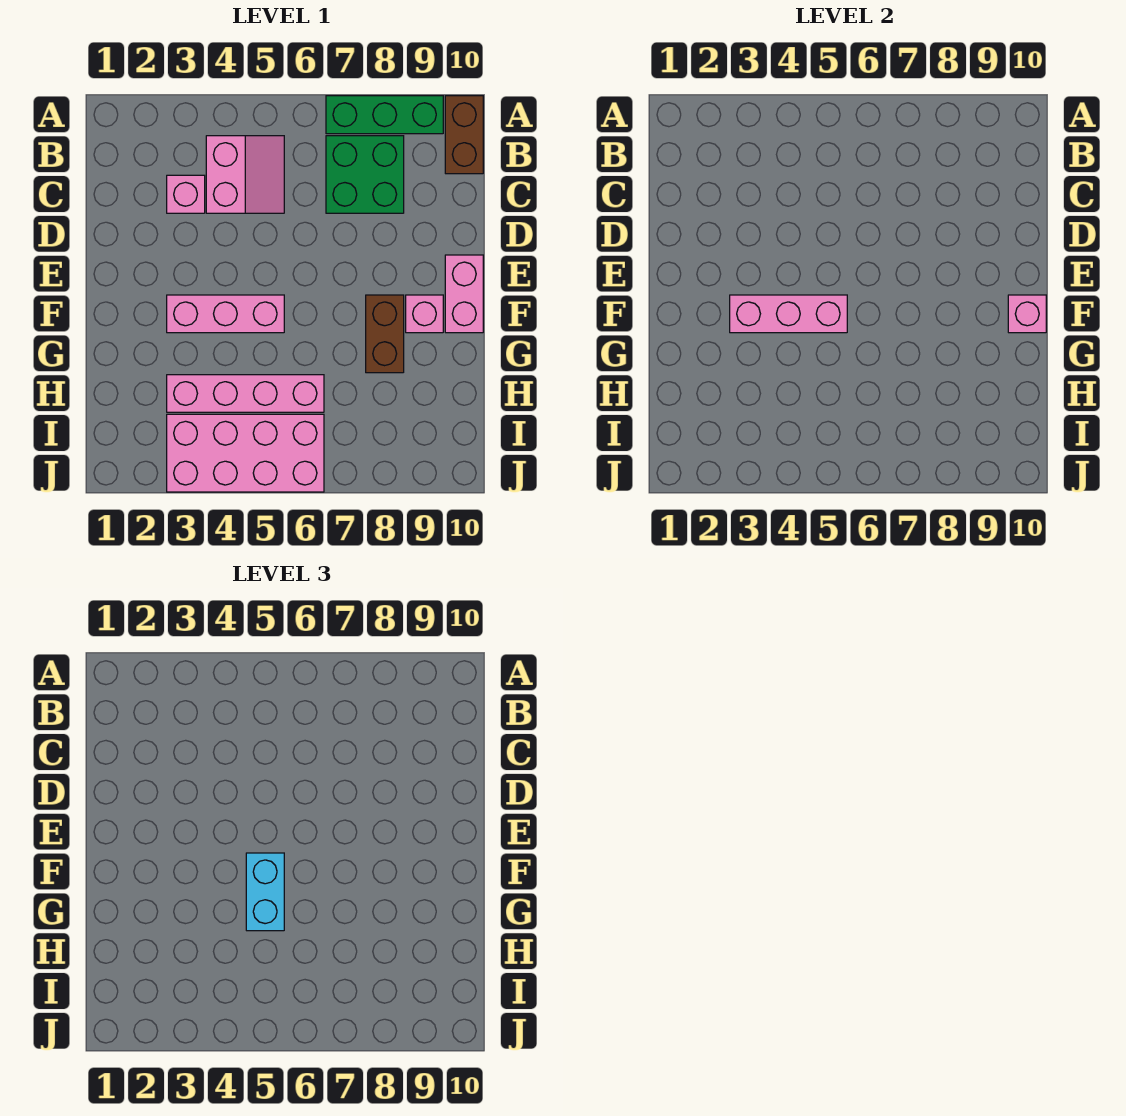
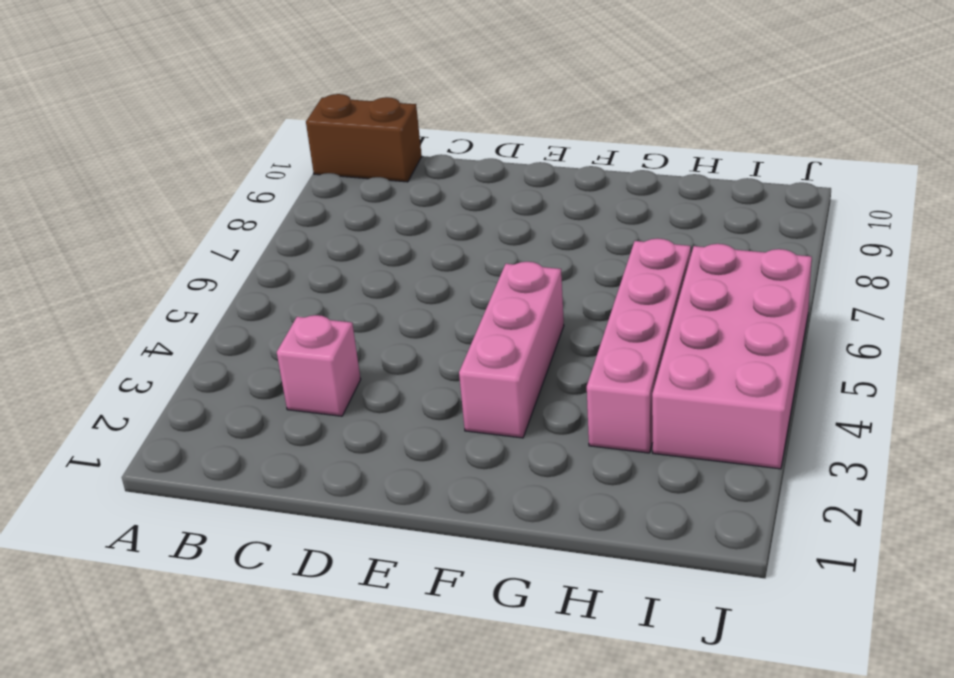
none -> green brick A7:A9 level 1
none -> pink slope B4:C5 level 1 top 4
none -> green brick B7:C8 level 1

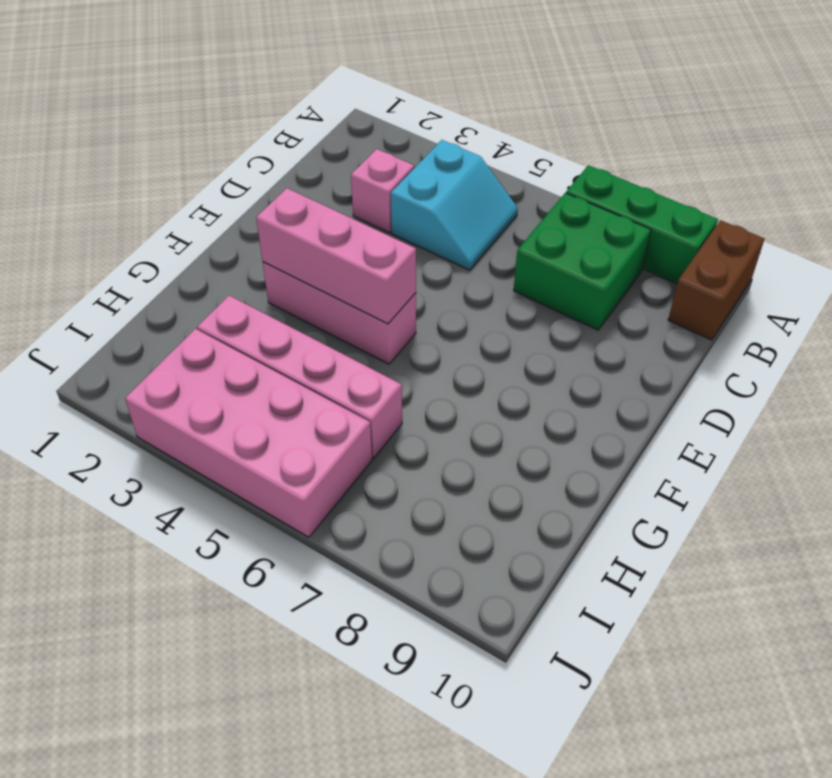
cyan slope B4:C5 level 1 top 4 -> pink slope B4:C5 level 1 top 4
none -> pink brick E10:F10 level 1
none -> brown brick F8:G8 level 1
none -> pink brick F9 level 1

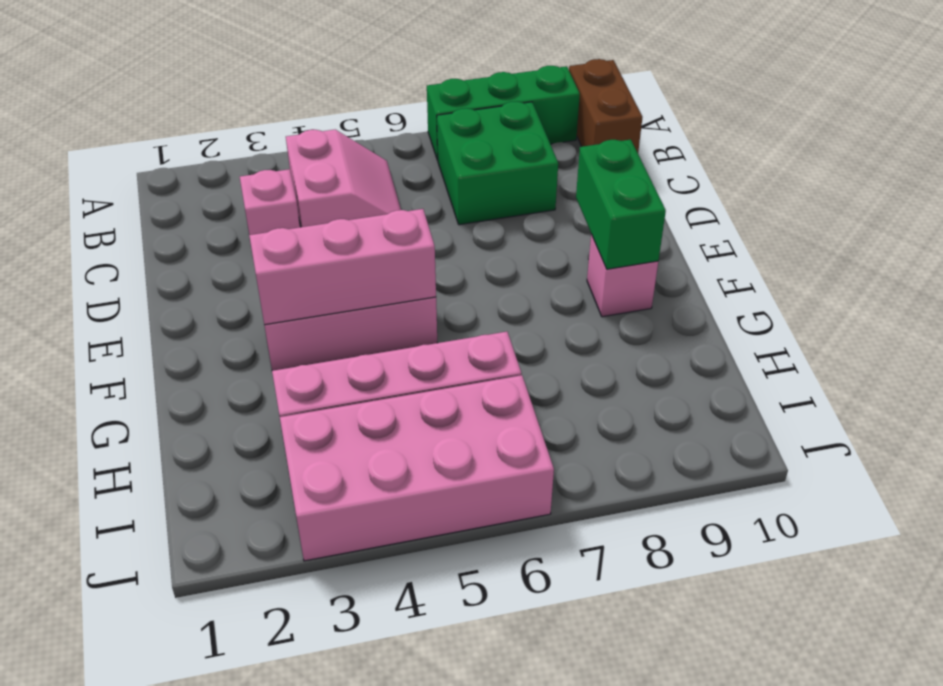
green brick E9:F9 level 2 -> none
none -> pink brick E10:F10 level 1
none -> brown brick F8:G8 level 1
none -> pink brick F10 level 2

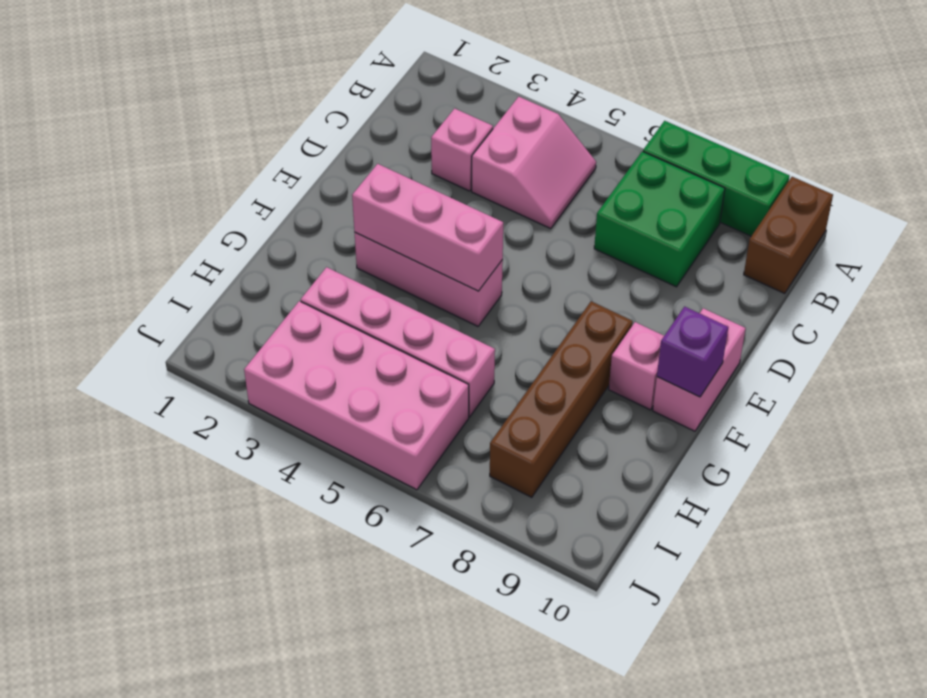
brown brick F8:I8 level 1 -> brown brick F8:G8 level 1
purple brick F10 level 2 -> pink brick F10 level 2
none -> cyan brick F5:G5 level 3

